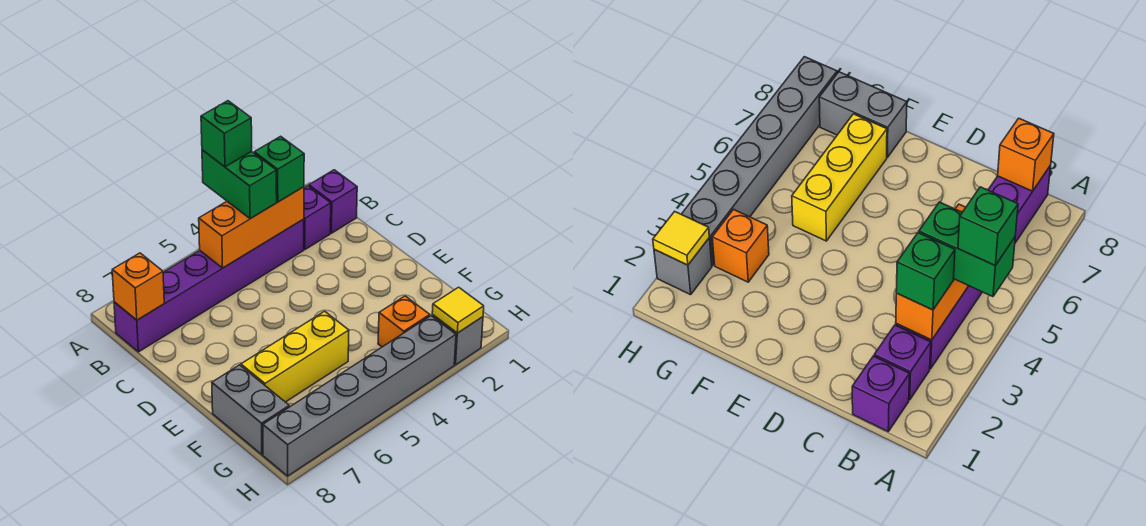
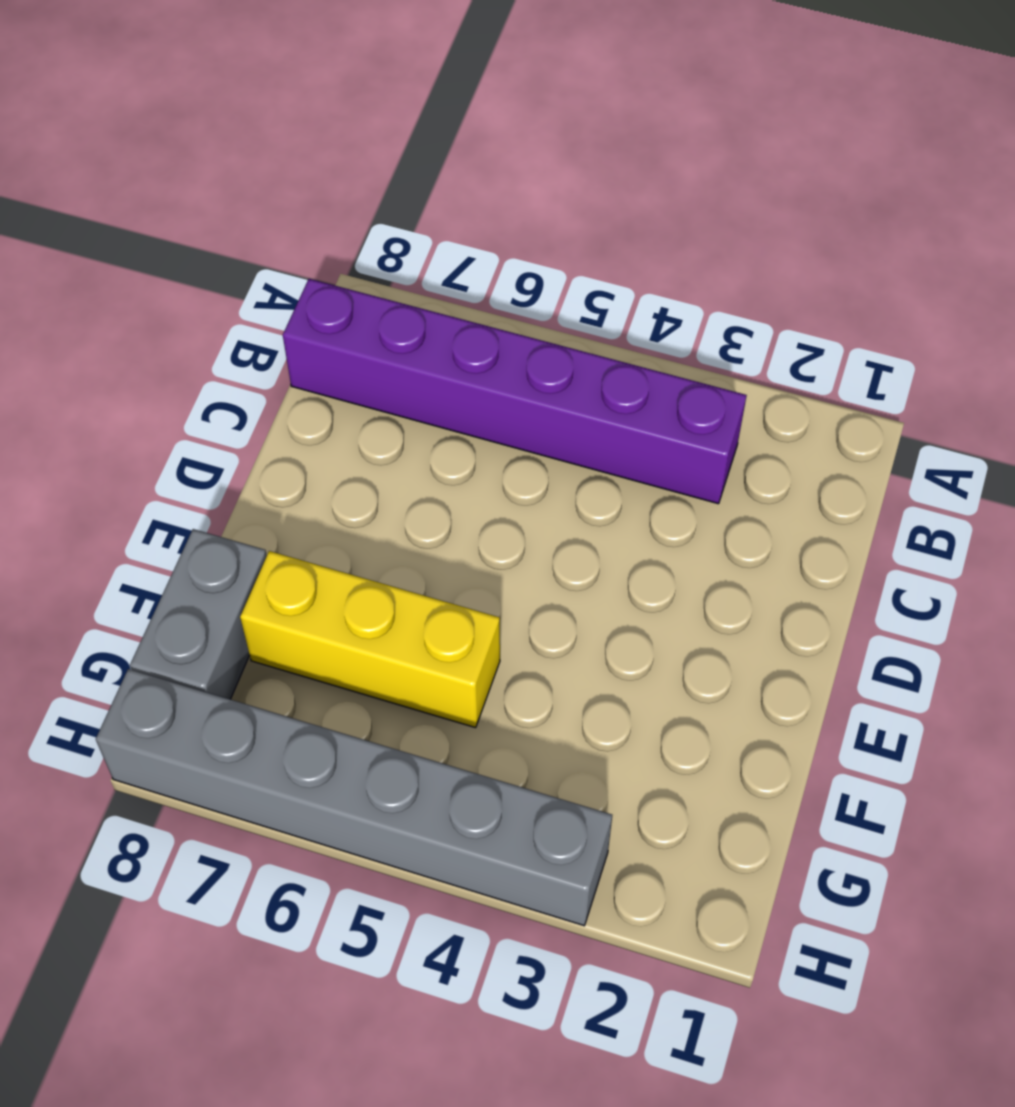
none -> purple brick B1 level 1
none -> purple brick B2 level 1
none -> orange brick G3 level 1

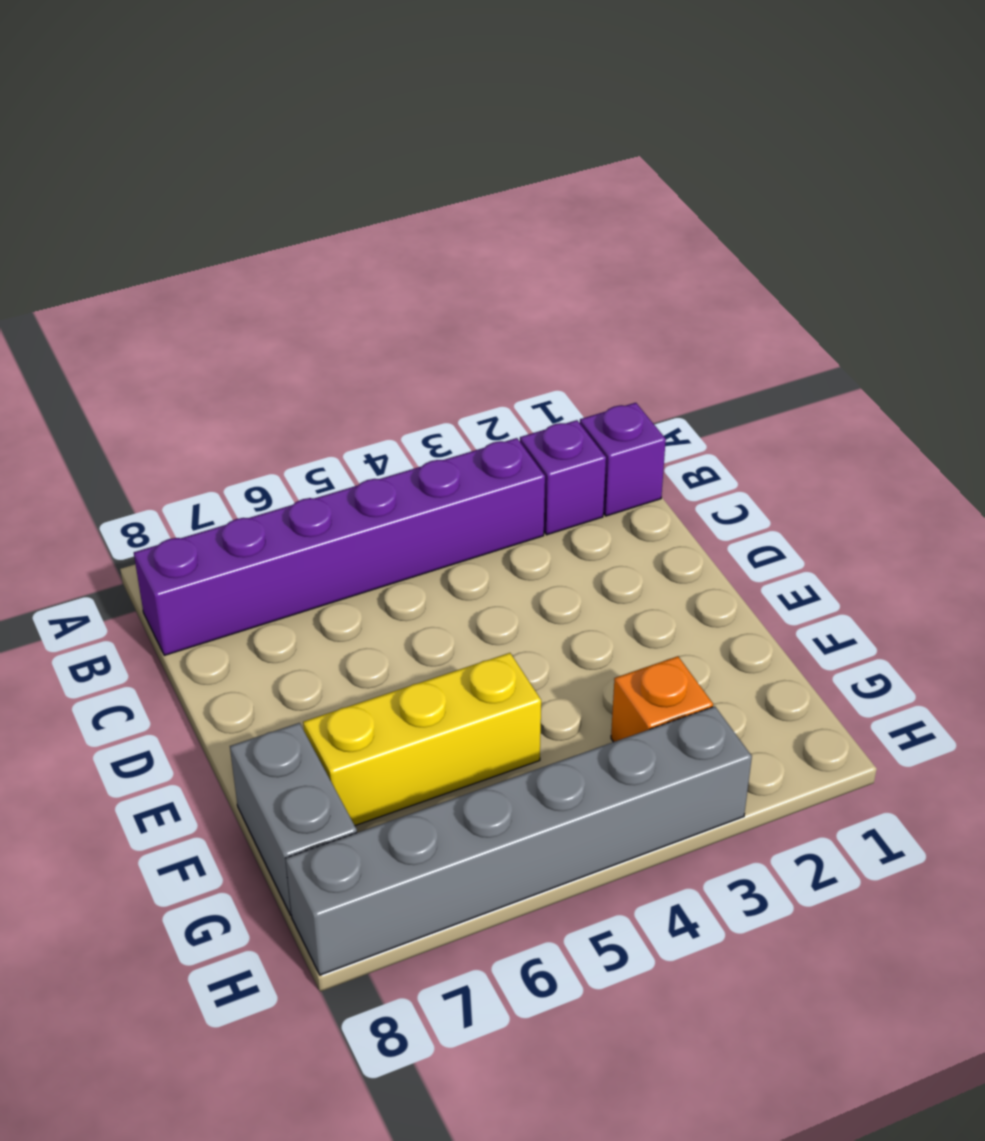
none -> grey brick H2 level 1
none -> orange brick B3:B5 level 2
none -> orange brick B8 level 2

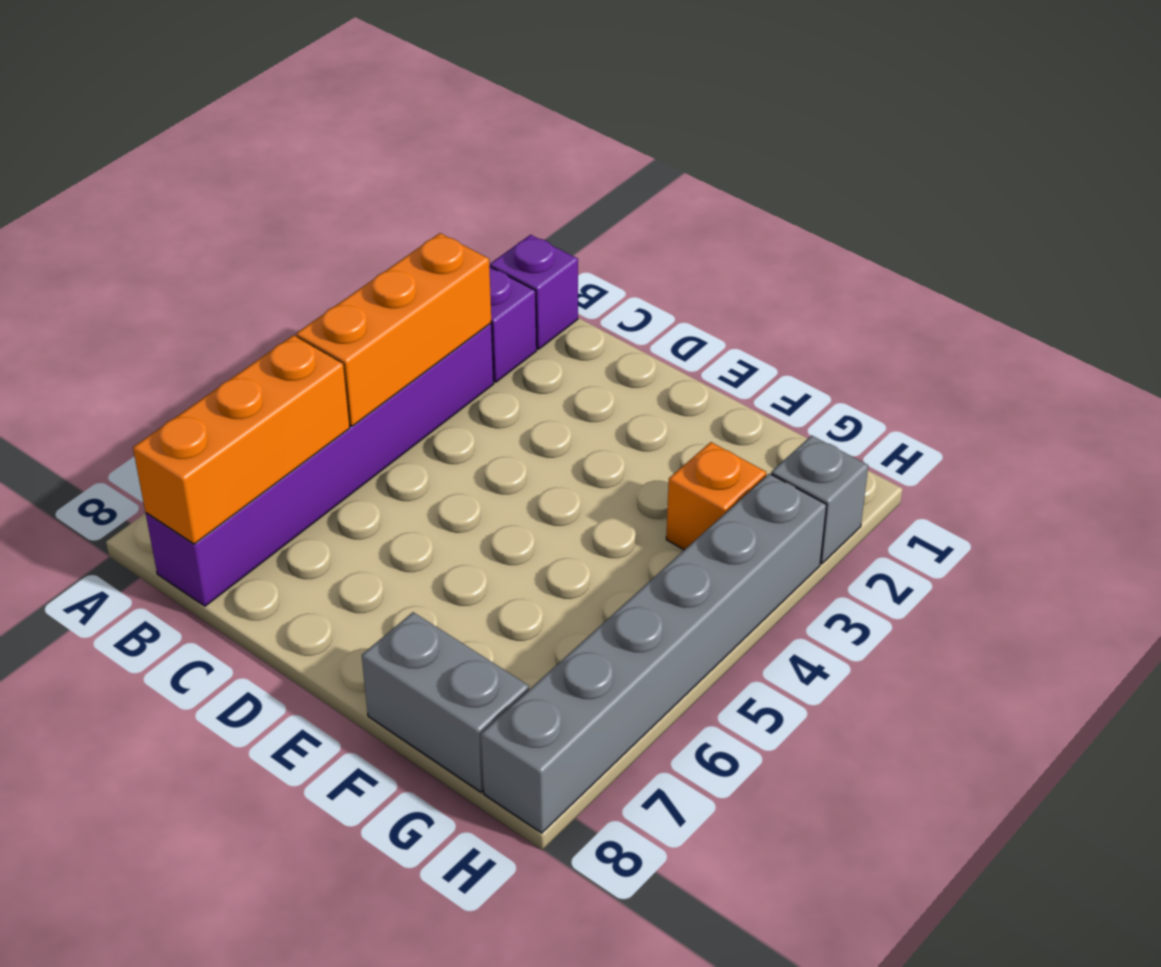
orange brick B6:B8 level 2 -> orange brick B8 level 2
none -> yellow brick F5:F7 level 1
none -> yellow tile H2 level 2
none -> green brick A4:B4 level 3

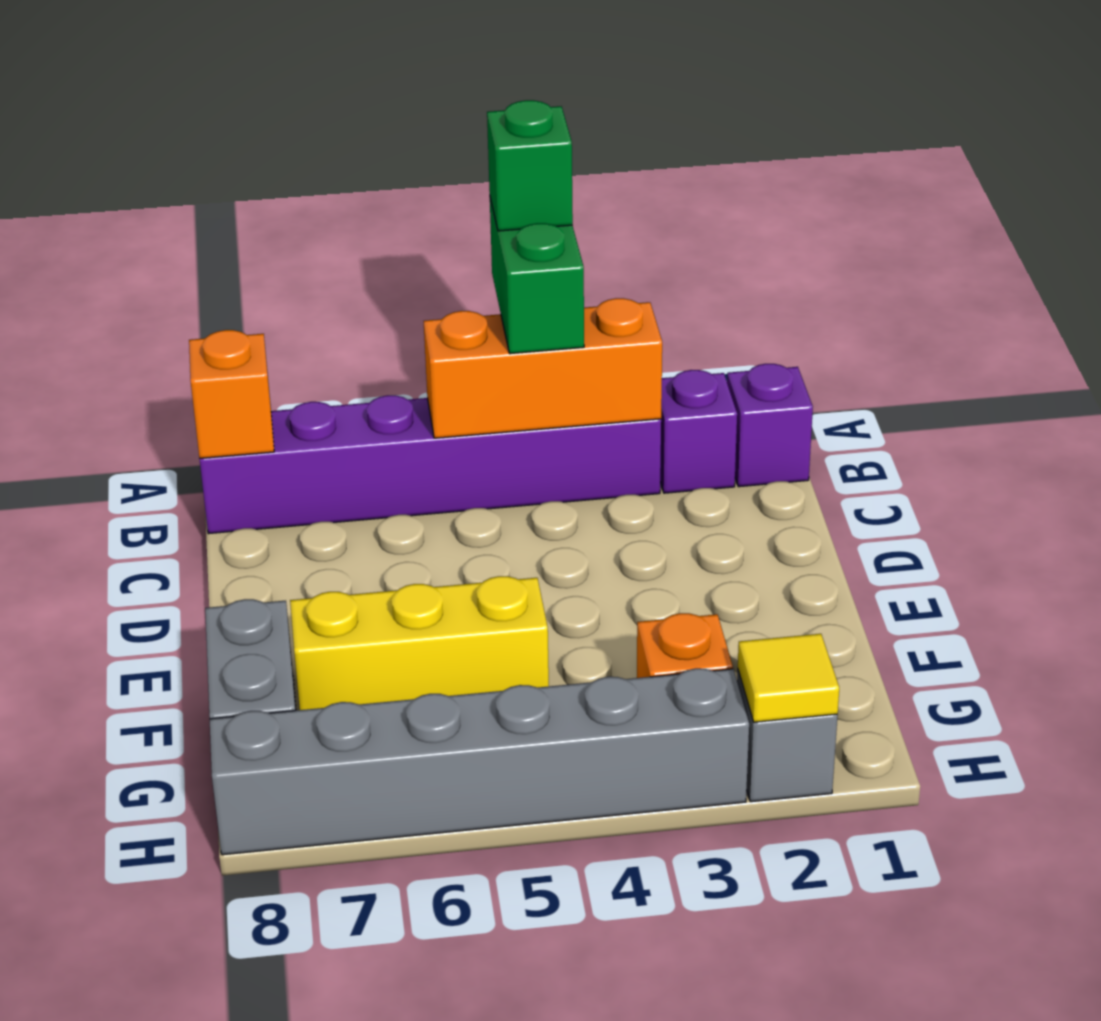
none -> green brick B3 level 3

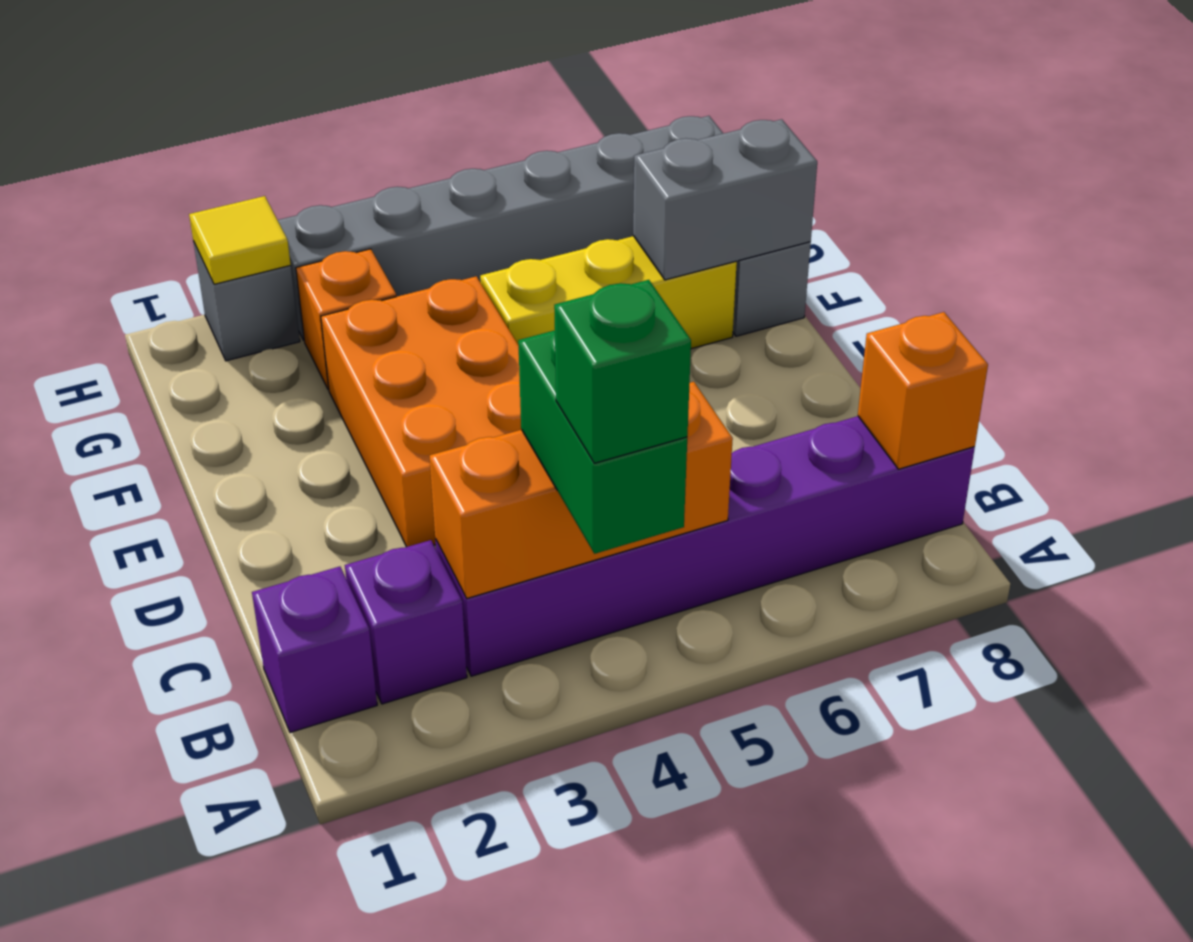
orange brick D3:F4 level 1 -> none
grey brick F7:F8 level 2 -> none
none -> green brick B3 level 3

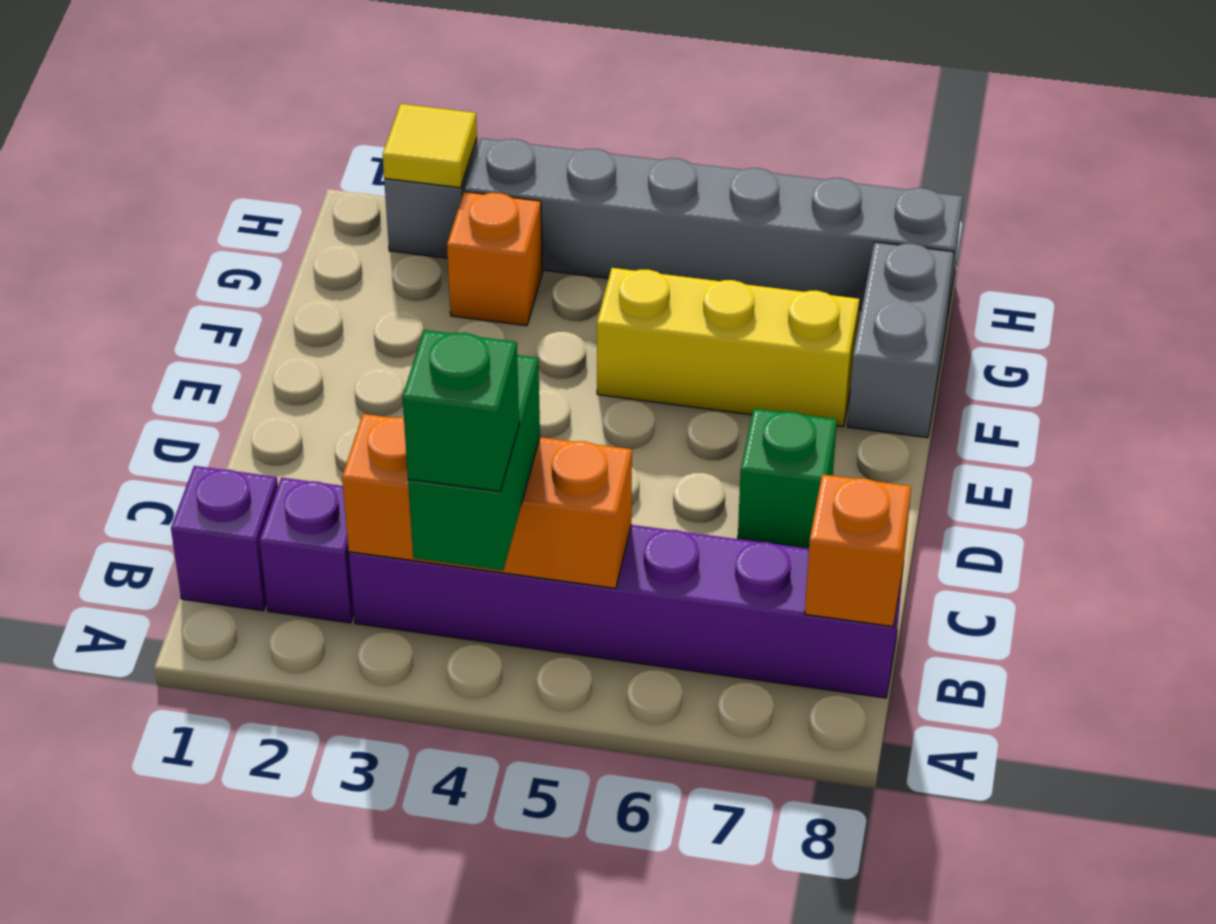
green brick D7 level 1 -> green brick B3 level 3

